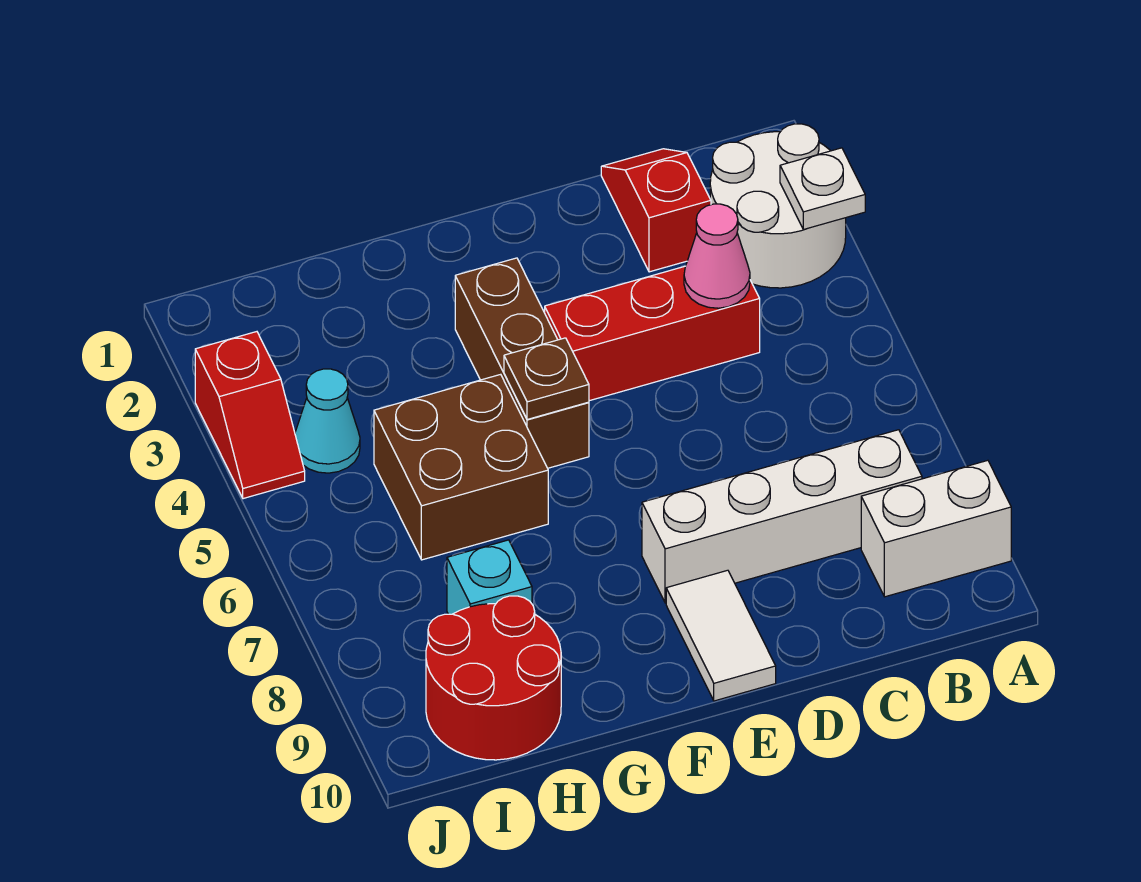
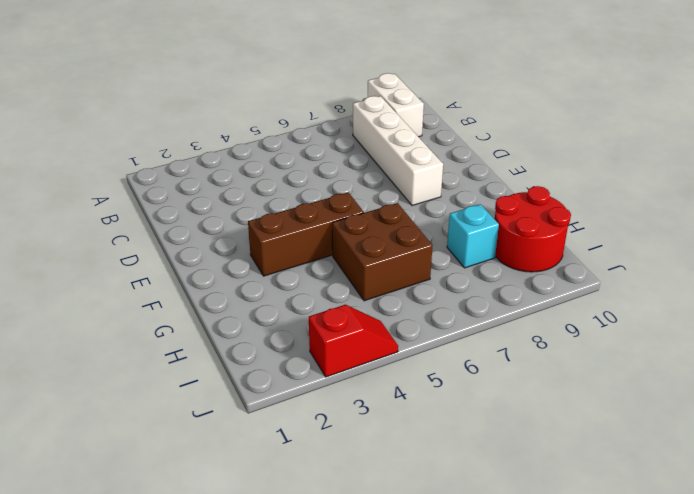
none -> white round brick A2:B3 level 1
none -> red slope C1:C2 level 1 top 2
none -> red brick C4:E4 level 1

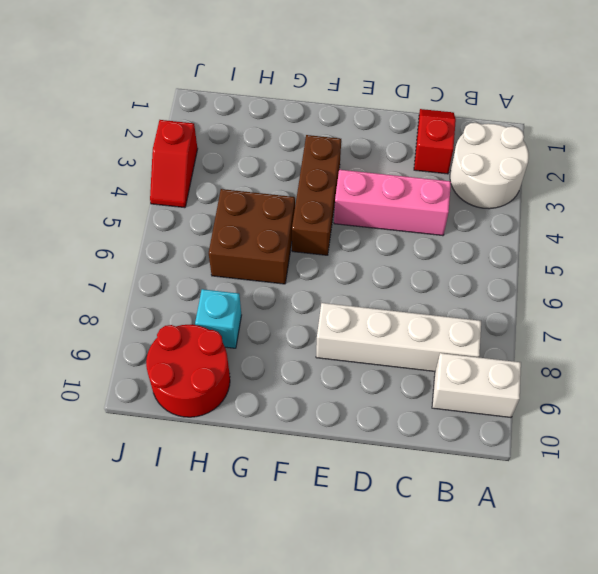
pink brick C4:E4 level 1 -> red brick C4:E4 level 1
none -> white tile E9:E10 level 1
none -> cyan cone I4 level 1
none -> white plate A3 level 2

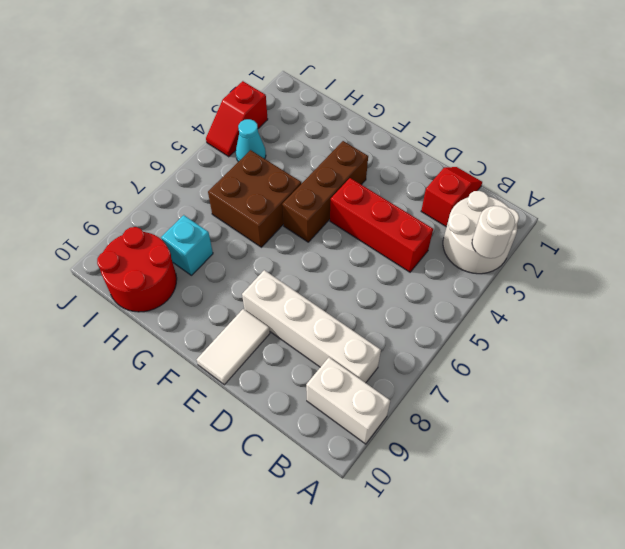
white round brick A3 level 2 -> white plate A3 level 2
none -> pink cone C4 level 2
none -> brown plate F5 level 2

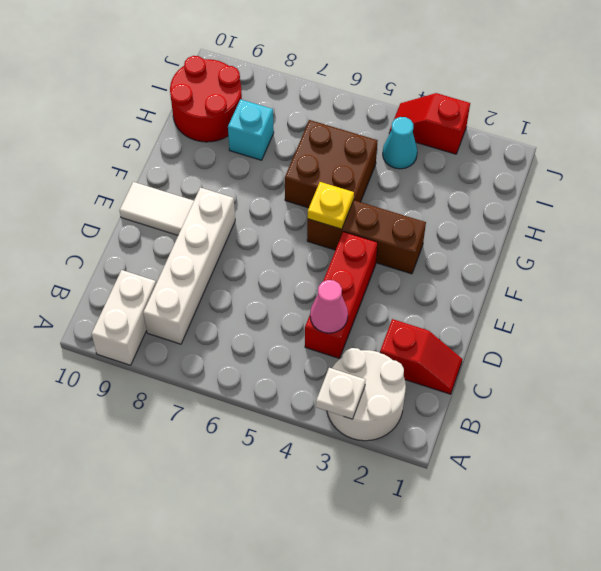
yellow plate F5 level 2 -> brown plate F5 level 2

